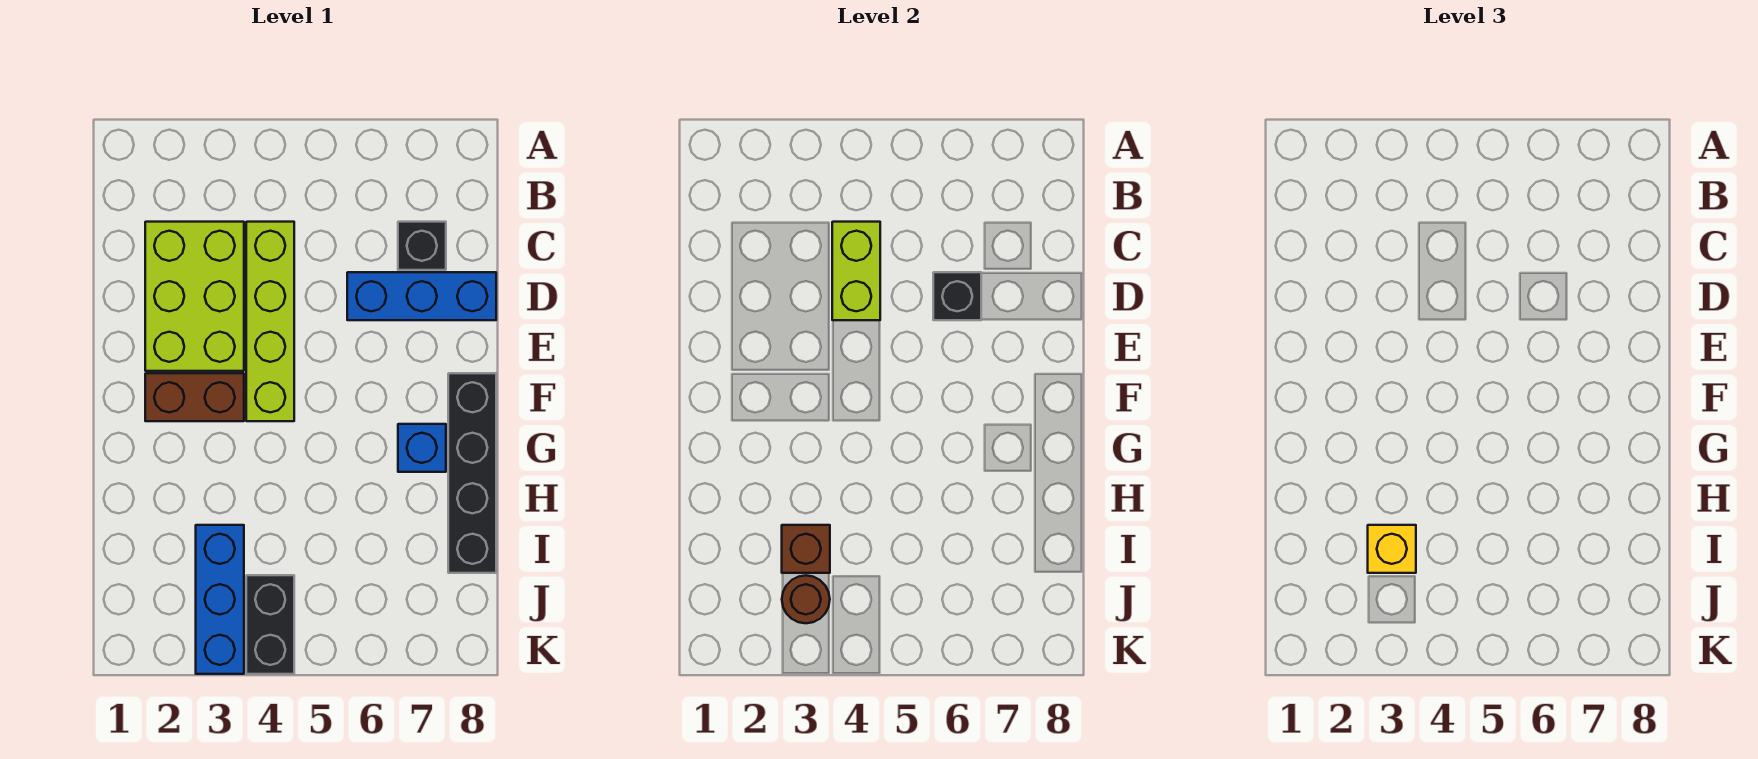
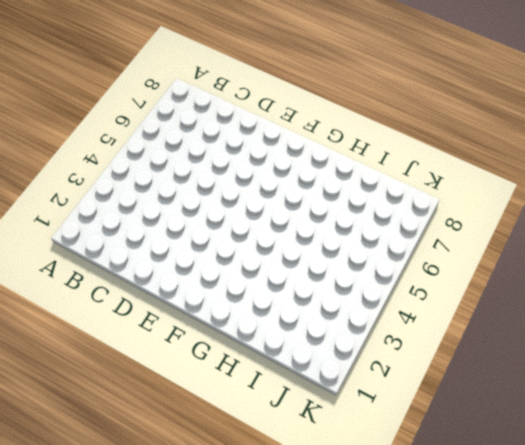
none -> lime brick C2:E3 level 1
none -> lime brick C4:F4 level 1
none -> black brick C7 level 1

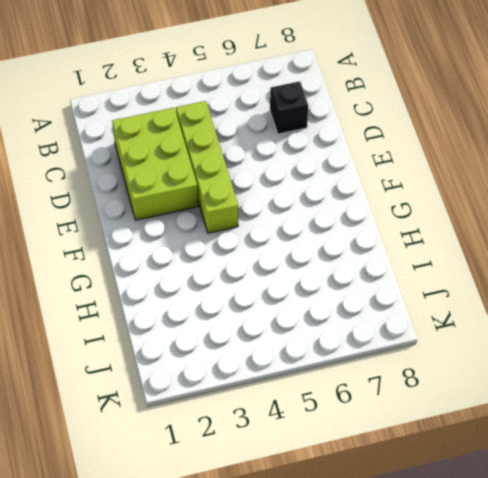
none -> blue brick D6:D8 level 1
none -> brown brick F2:F3 level 1
none -> black brick F8:I8 level 1

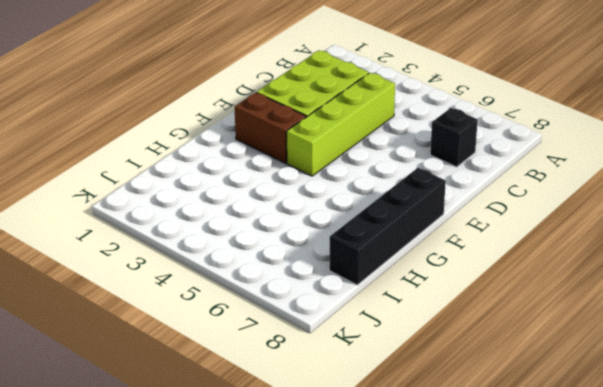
none -> blue brick D6:D8 level 1
none -> blue brick G7 level 1
none -> blue brick I3:K3 level 1

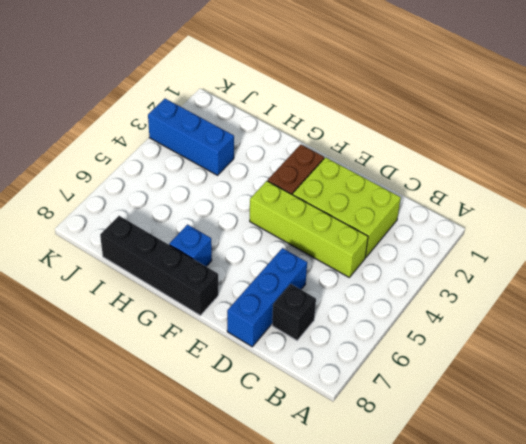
none -> black brick J4:K4 level 1
none -> lime brick C4:D4 level 2
none -> black brick D6 level 2

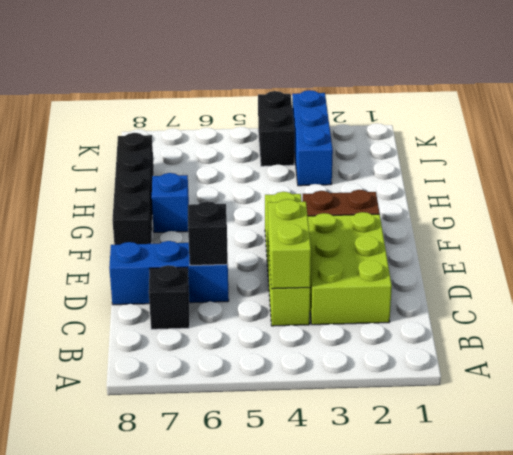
none -> brown brick I3 level 2
none -> brown round brick J3 level 2
none -> yellow brick I3 level 3

